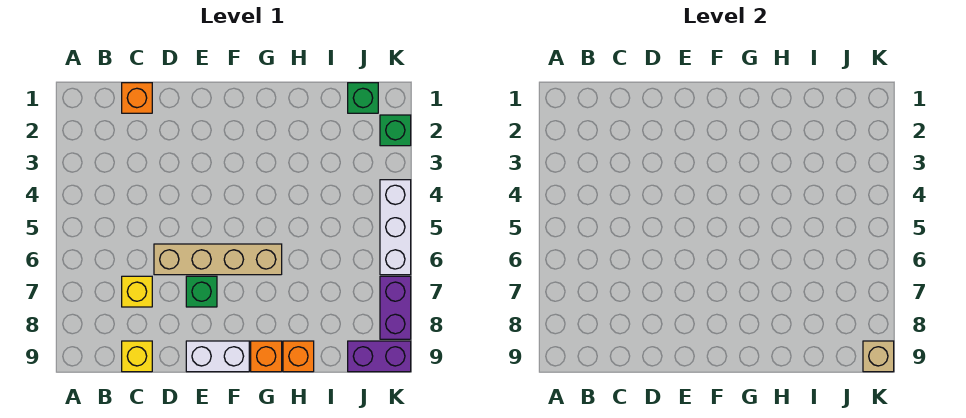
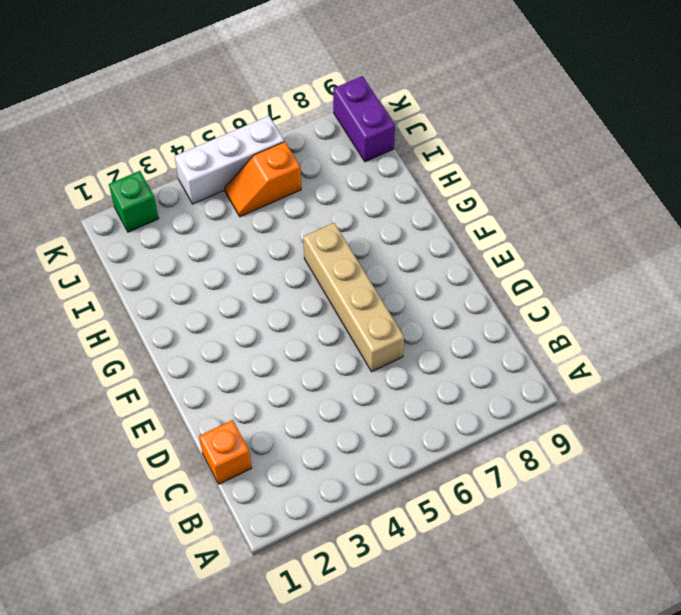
orange slope J5:J6 level 1 top 6 -> none
none -> yellow brick C7 level 1
none -> yellow brick C9 level 1
none -> green brick E7 level 1

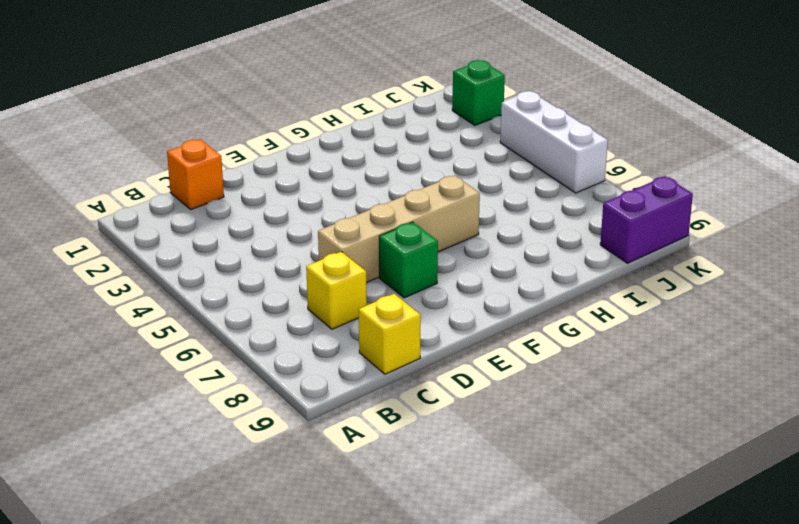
none -> white brick E9:F9 level 1
none -> orange brick G9 level 1
none -> orange brick H9 level 1

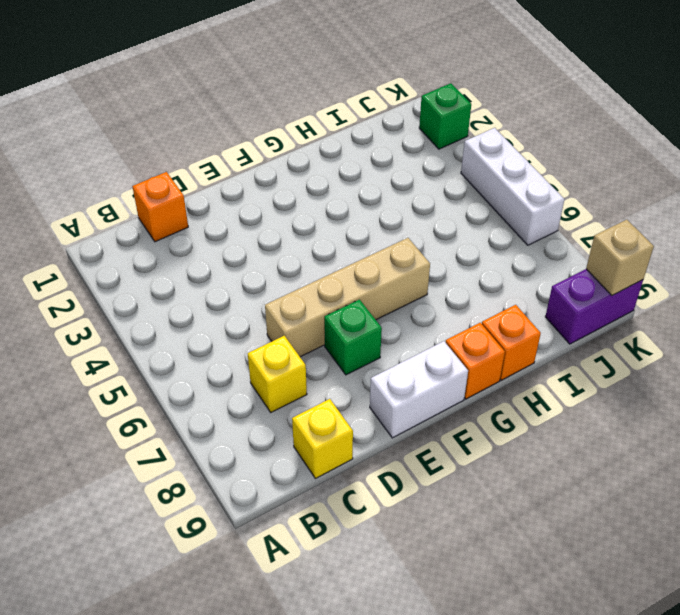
none -> green brick J1 level 1
none -> purple brick K7:K8 level 1

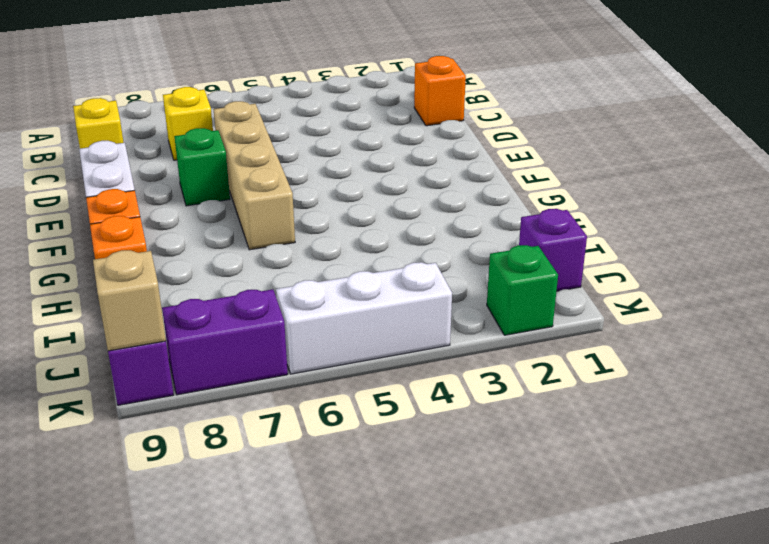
purple brick J1 level 1 -> green brick J1 level 1

